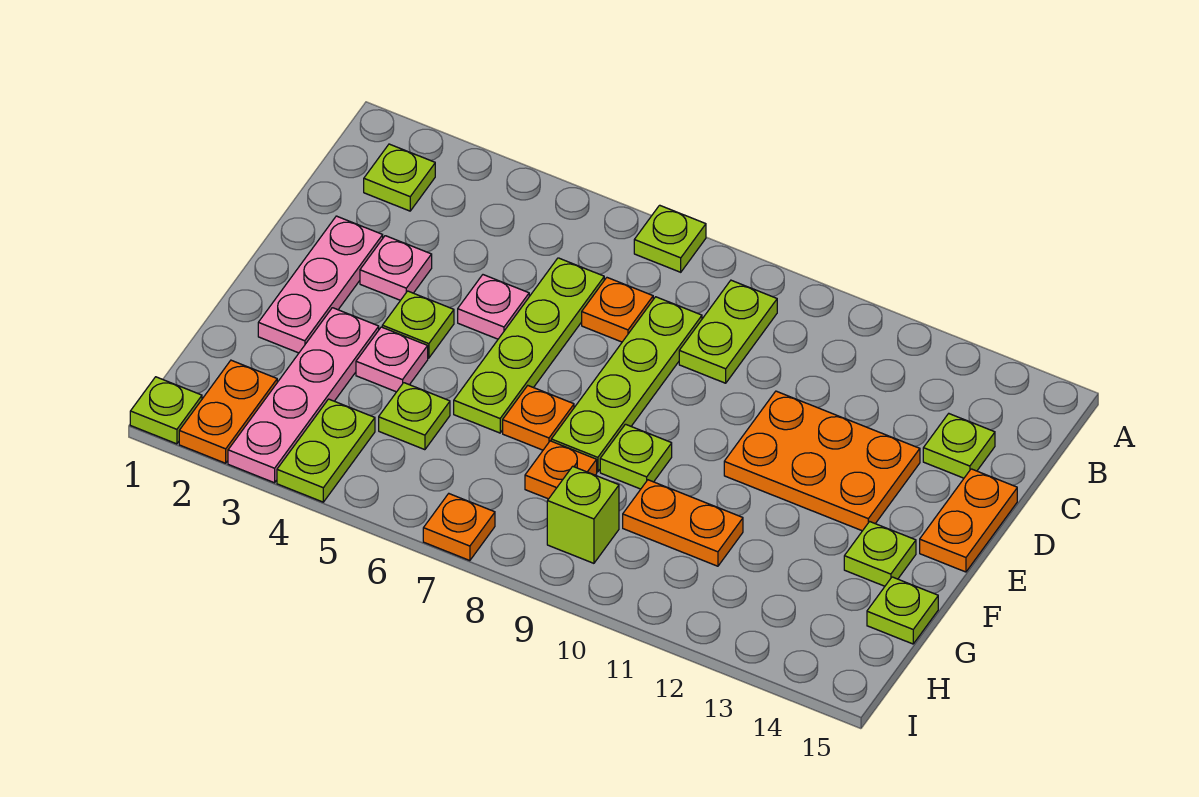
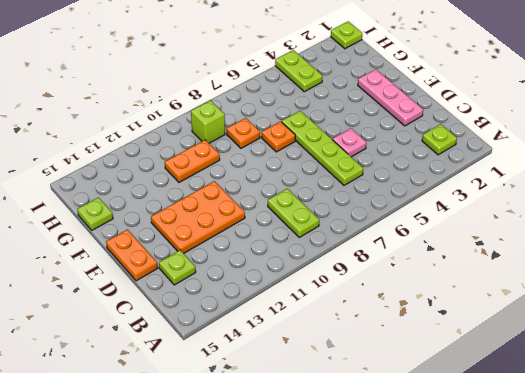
none -> lime plate A7 level 1
none -> orange plate C7 level 1
none -> lime plate C8:F8 level 1

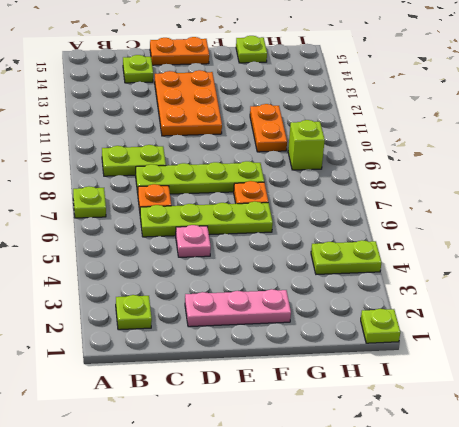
none -> pink plate D3 level 1
none -> lime plate E4 level 1
none -> pink plate F3:I3 level 1

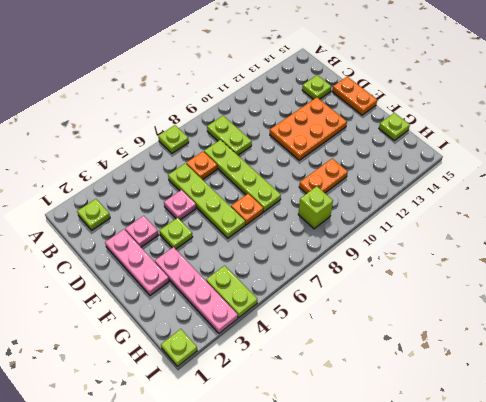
none -> pink plate F4 level 1
none -> lime plate F9 level 1
none -> lime plate F14 level 1

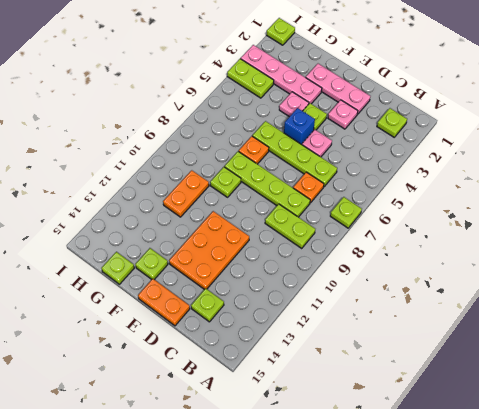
blue brick E5 level 1 -> none
none -> lime plate G5 level 1
none -> orange plate G8 level 1
none -> orange plate H2:I2 level 1

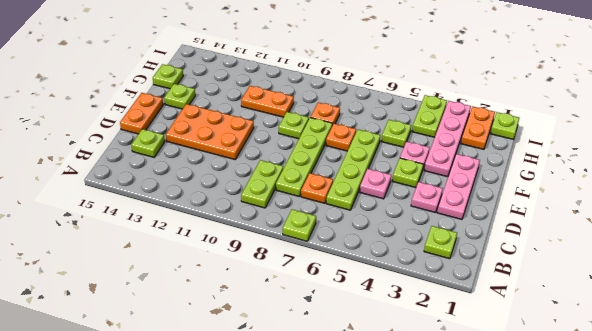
none -> lime brick H9 level 1
none -> orange plate I7 level 1

